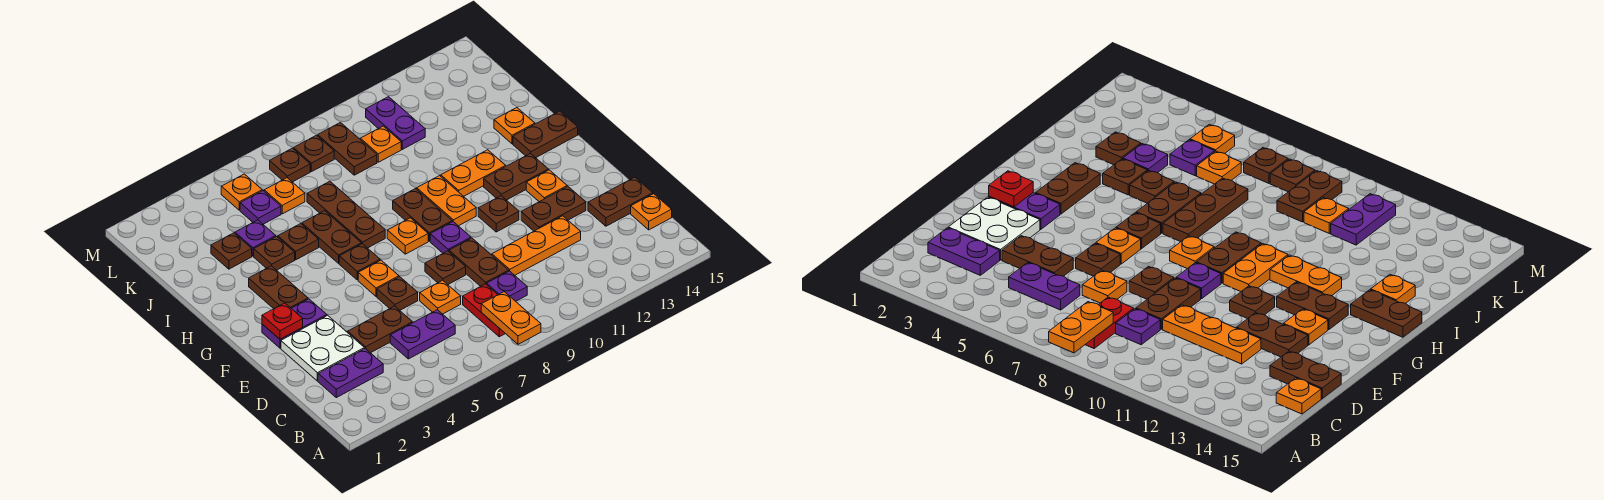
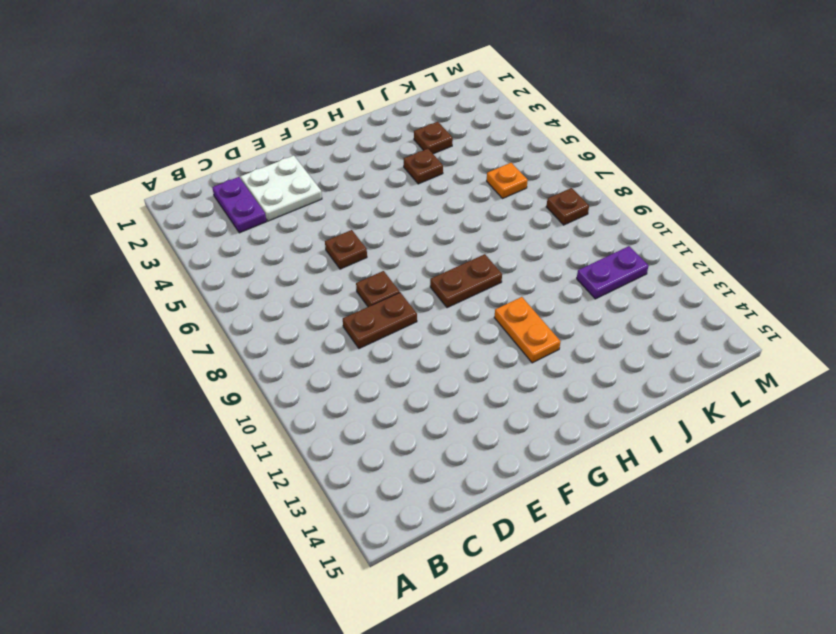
none -> red plate B8:C8 level 1
none -> purple plate C5:C6 level 1
none -> purple plate C9 level 1
none -> orange plate C15 level 1

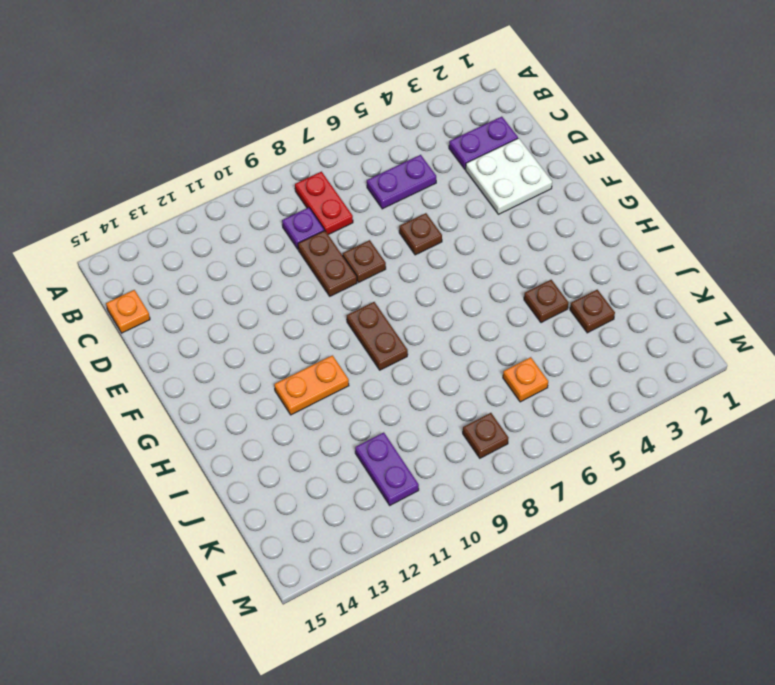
none -> brown plate D4:D5 level 1
none -> orange plate D7 level 1
none -> orange plate D10:D12 level 1
none -> brown plate D14:D15 level 1

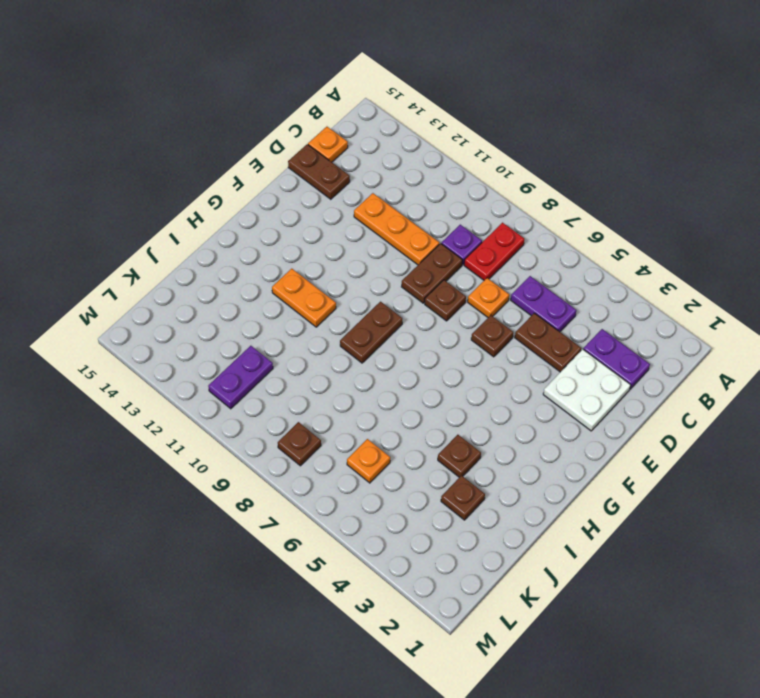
none -> brown plate E12:E13 level 1
none -> purple plate F2:F3 level 1
none -> orange plate F6 level 1
none -> purple plate F9 level 1

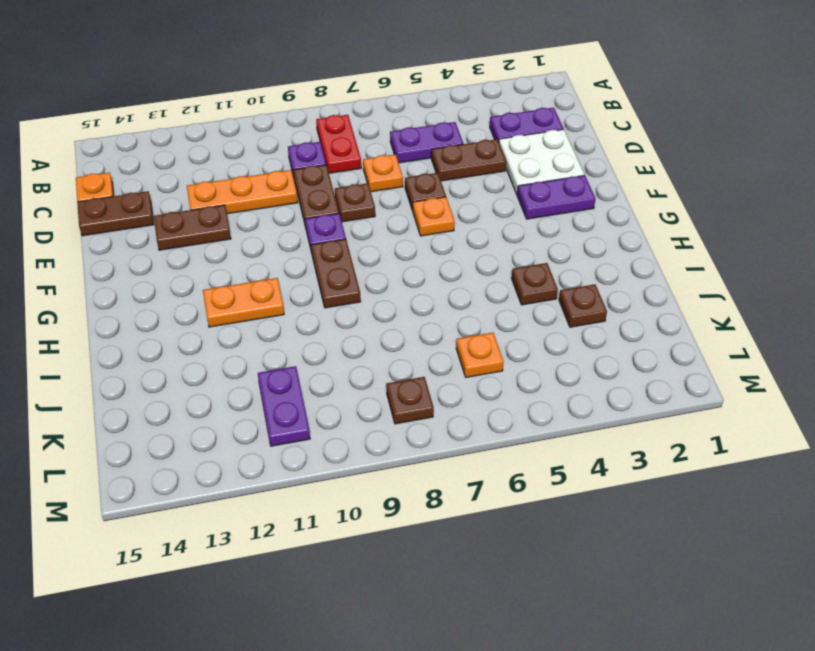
none -> brown plate F11 level 1
none -> orange plate F13 level 1
none -> brown plate G3:H3 level 1
none -> brown plate G6 level 1

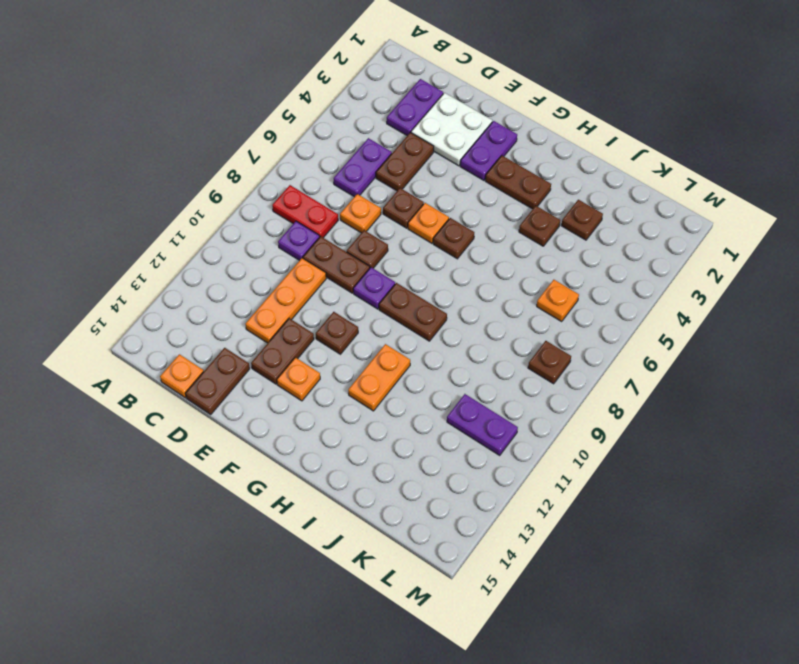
none -> orange plate G8 level 1
none -> orange plate G10:H10 level 1
none -> brown plate G12:G13 level 1
none -> brown plate H6:I6 level 1

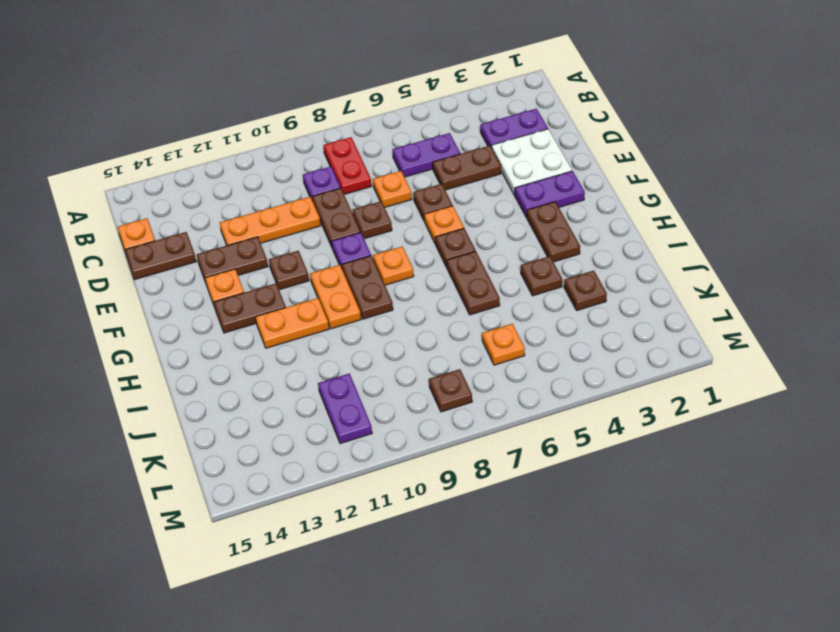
none -> brown plate H7:J7 level 1
none -> brown plate H14:H15 level 1
none -> brown plate I5 level 1
none -> orange plate I14 level 1

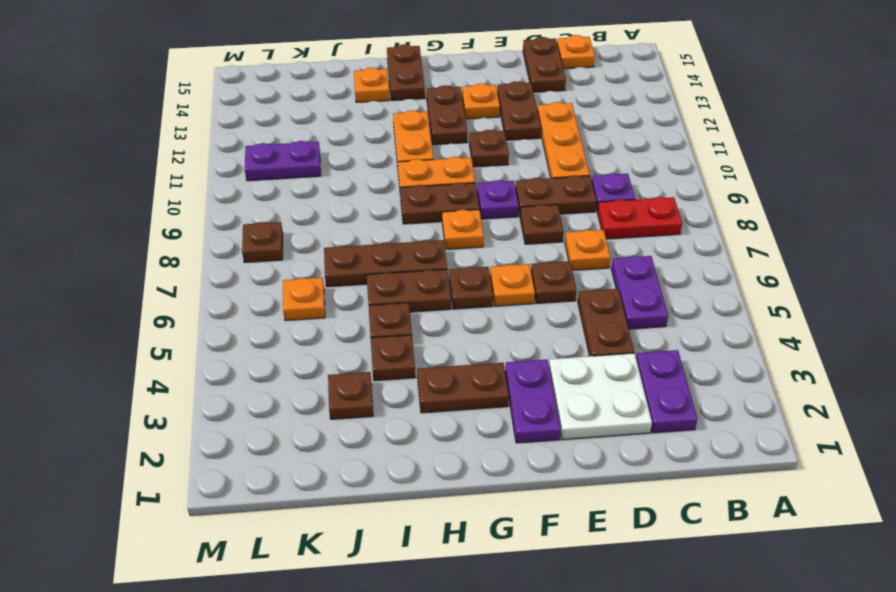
none -> purple plate J4 level 1
none -> purple plate K5 level 1
none -> brown plate K9:L9 level 1
none -> orange plate K10 level 1

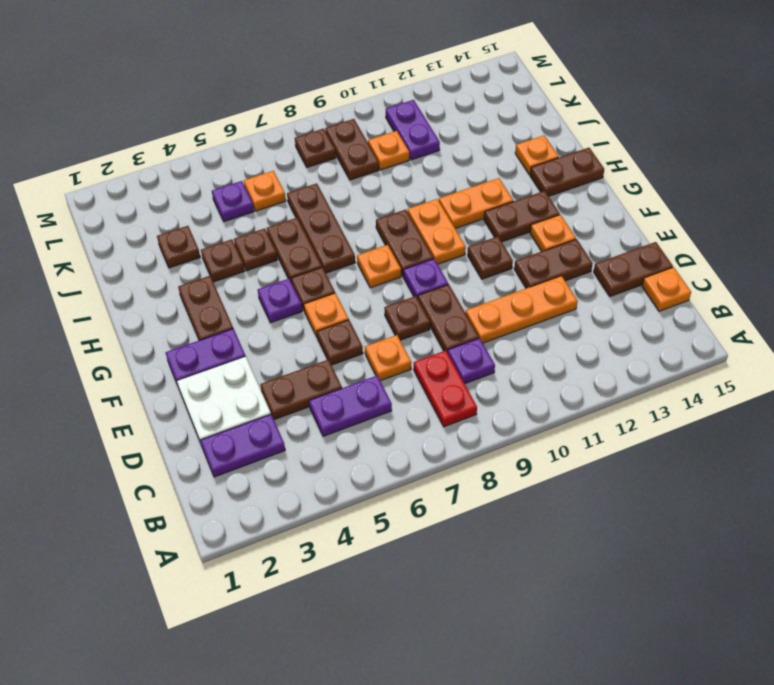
purple plate G5 level 1 -> purple plate J4 level 1
none -> orange plate L5 level 1
none -> brown plate L7 level 1
none -> orange plate A8:B8 level 2
none -> red plate F2 level 2

